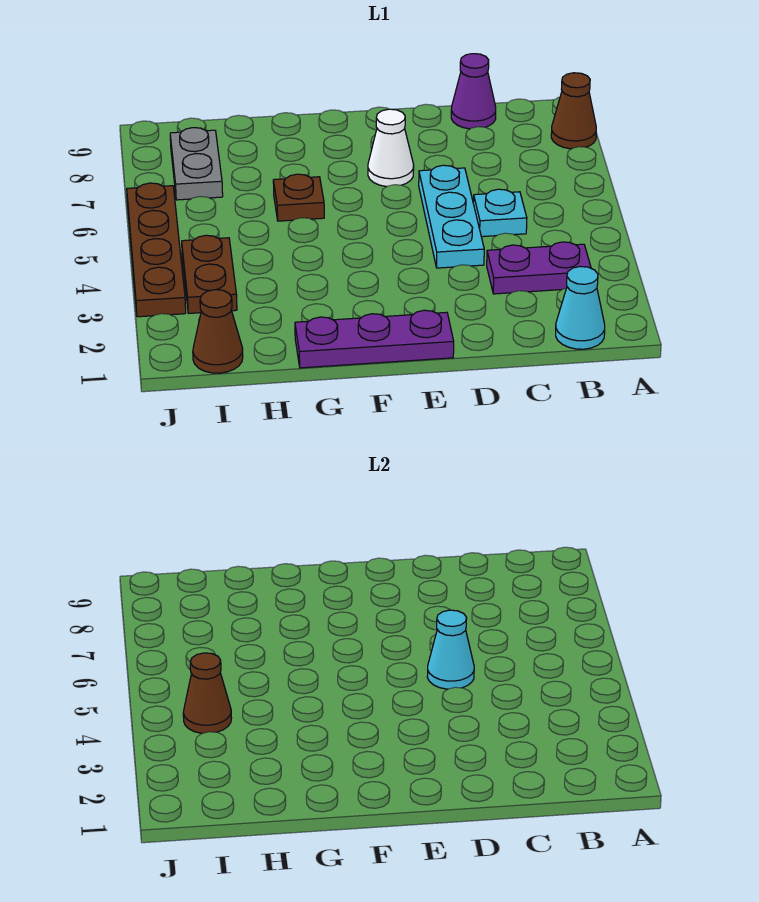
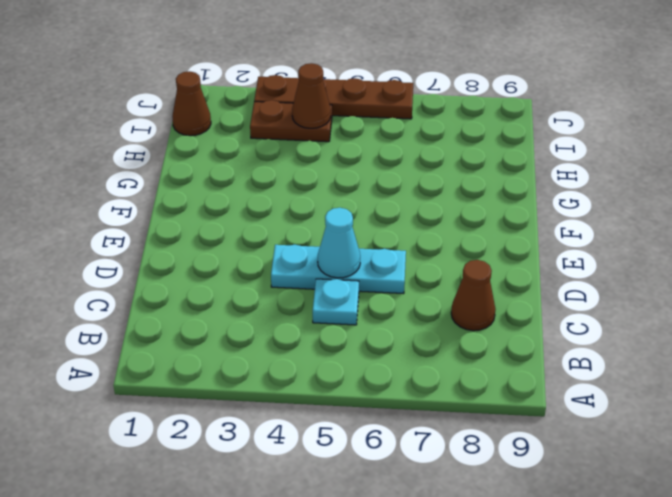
brown cone C8 level 1 -> brown cone A8 level 1
none -> cyan cone B1 level 1
none -> purple plate B3:C3 level 1
none -> purple cone C9 level 1

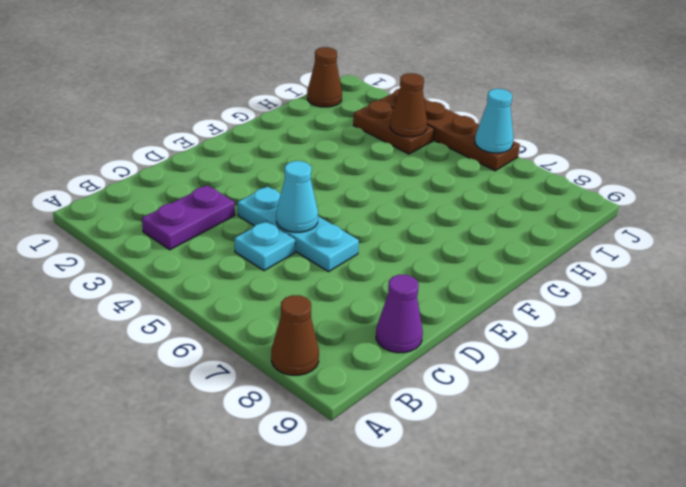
cyan cone J6 level 2 -> cyan cone B1 level 1
none -> purple plate E1:G1 level 1
none -> white cone E7 level 1
none -> brown plate G6 level 1

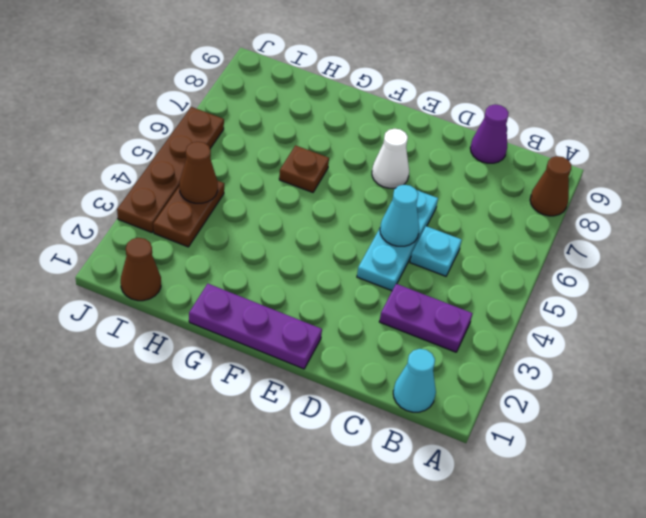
none -> grey plate I7:I8 level 1

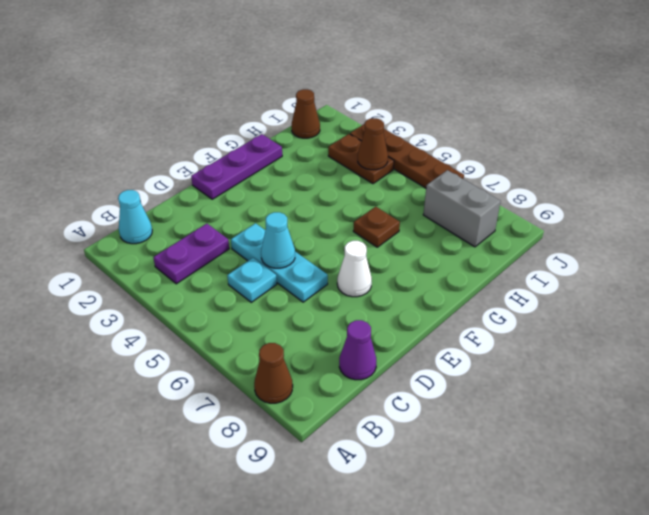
grey brick I7:I8 level 1 -> grey plate I7:I8 level 1

